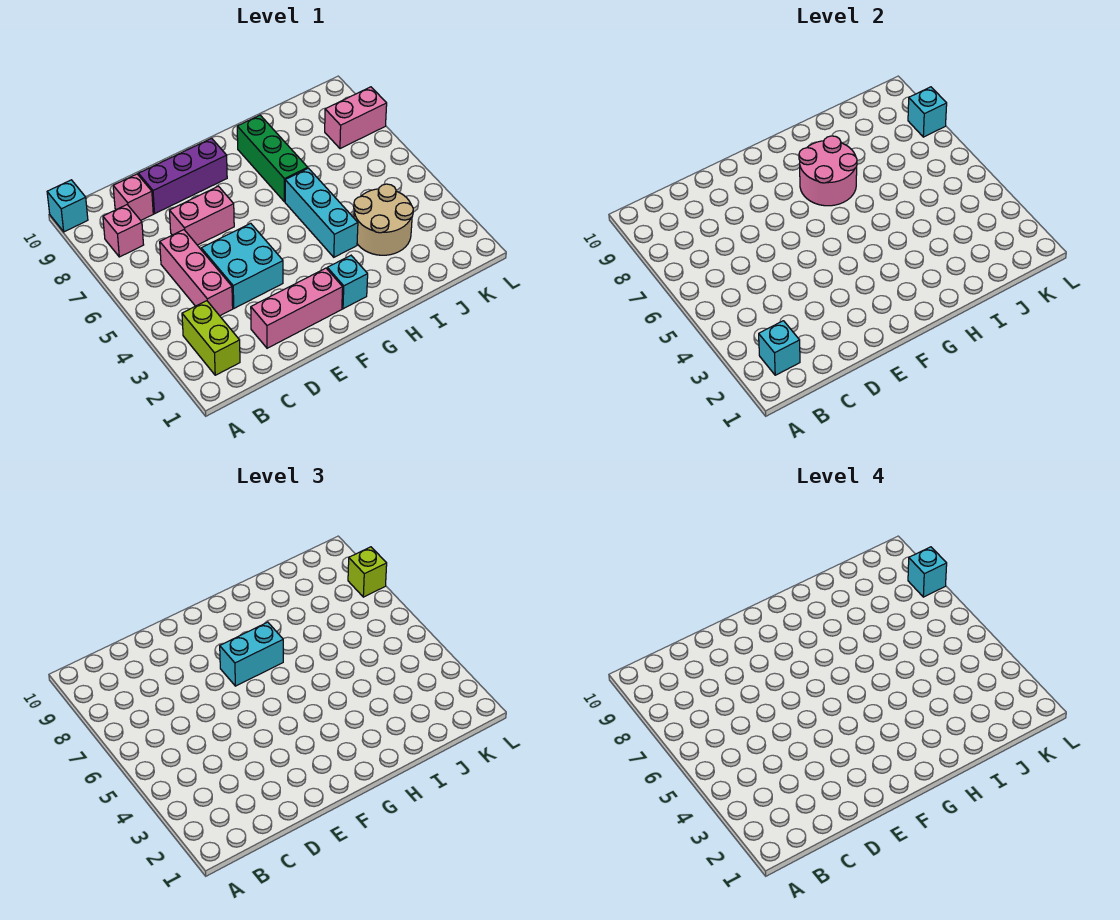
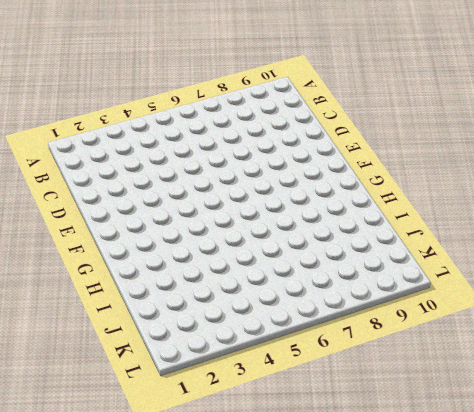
none -> cyan brick A10 level 1
none -> lime brick B2:B3 level 1
none -> pink brick B8 level 1

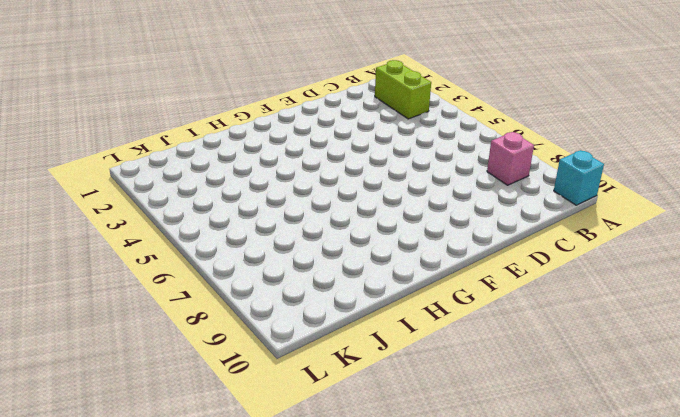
none -> pink brick C4:C6 level 1
none -> pink brick C9 level 1
none -> pink brick D2:F2 level 1

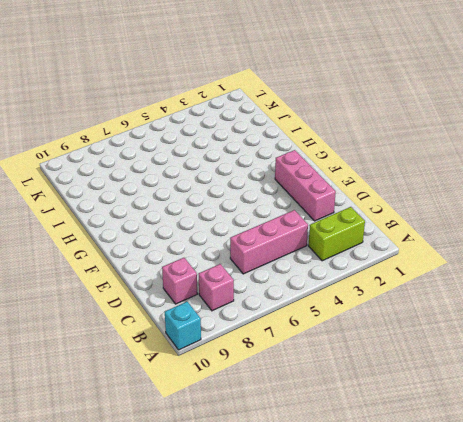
none -> cyan brick D4:E5 level 1
none -> pink brick D7:E7 level 1
none -> purple brick D9:F9 level 1

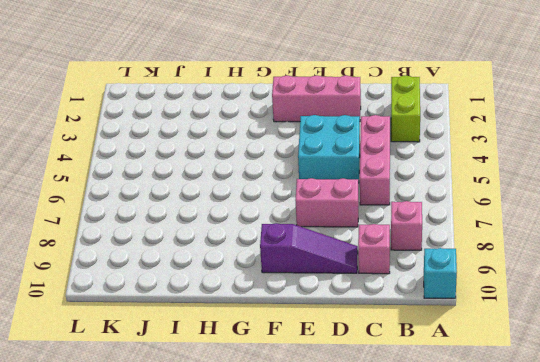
purple slope D9:F9 level 1 top F -> purple brick D9:F9 level 1
none -> cyan brick G2 level 1
none -> cyan brick H4:H6 level 1
none -> green brick H7:H9 level 1

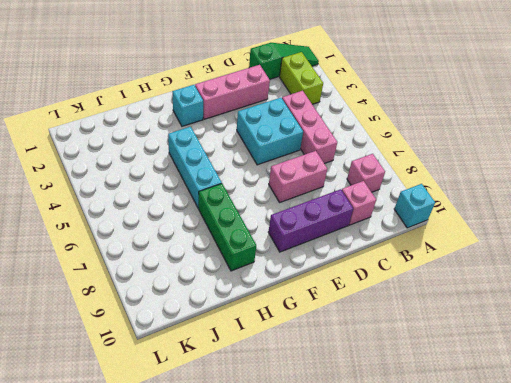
green slope A1:C1 level 1 top C -> none
none -> tan round brick I3:J4 level 1
none -> pink brick K8:L8 level 1
none -> cyan brick B2 level 2

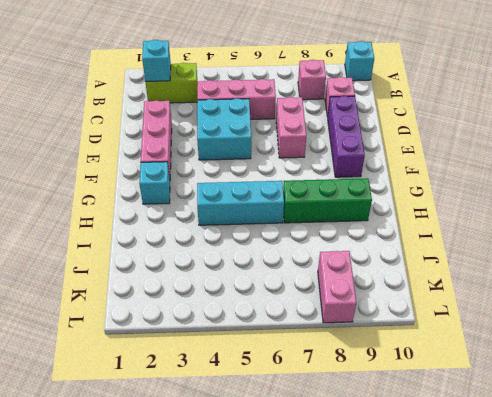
none -> tan round brick I3:J4 level 1
none -> pink round brick G7:H8 level 2
none -> cyan brick L8 level 2

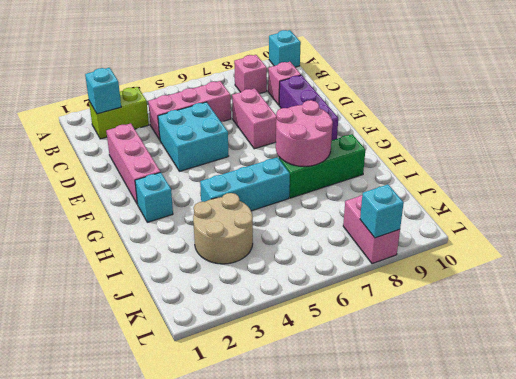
none -> cyan brick F7:G7 level 3
none -> lime brick L8 level 3
none -> cyan brick L8 level 4

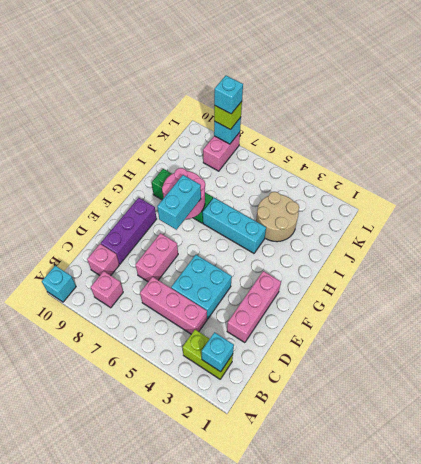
none -> cyan brick G2 level 1

